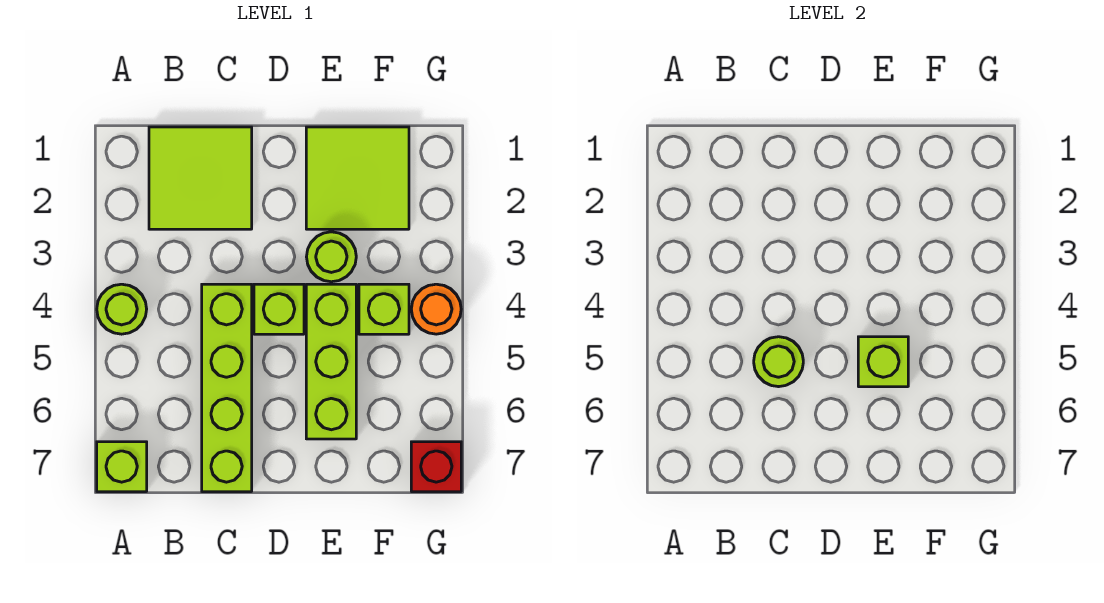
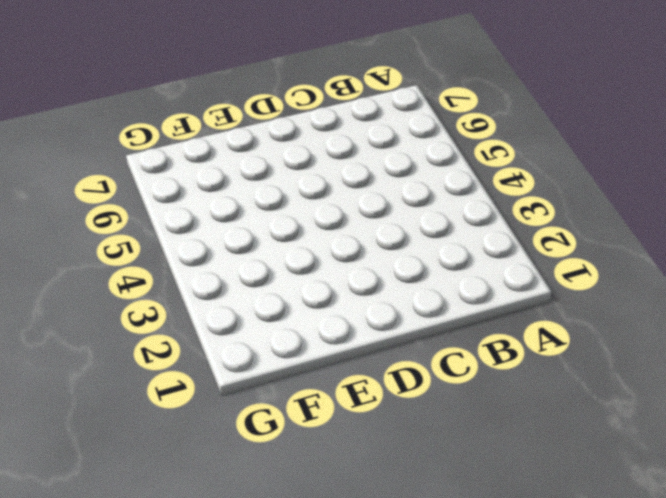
none -> lime round brick A4 level 1
none -> lime brick A7 level 1
none -> lime tile B1:C2 level 1

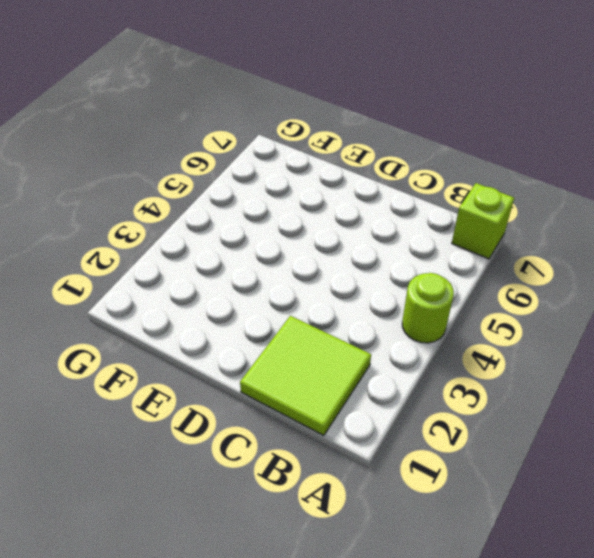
none -> lime brick C4:C7 level 1
none -> lime brick D4 level 1
none -> lime tile E1:F2 level 1

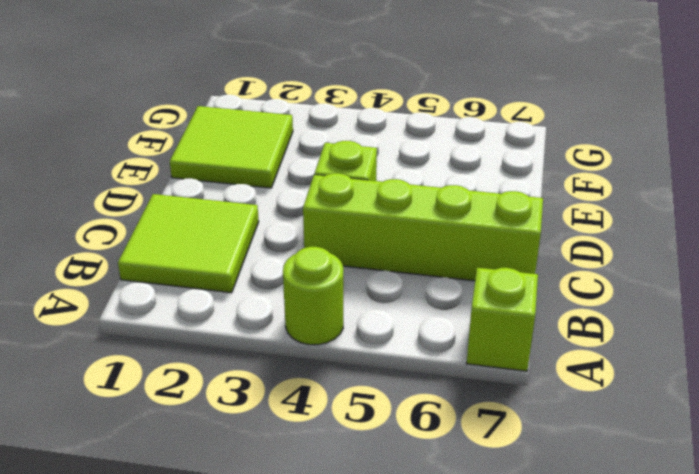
none -> lime round brick E3 level 1
none -> lime brick E4:E6 level 1
none -> lime brick F4 level 1

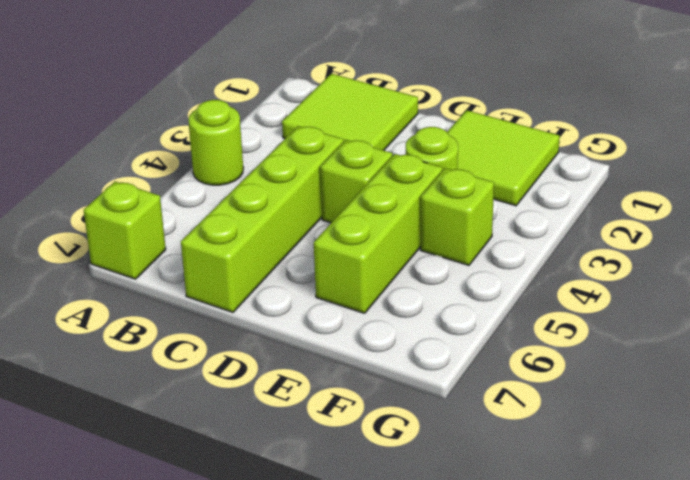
none -> orange round brick G4 level 1
none -> red brick G7 level 1
none -> lime round brick C5 level 2

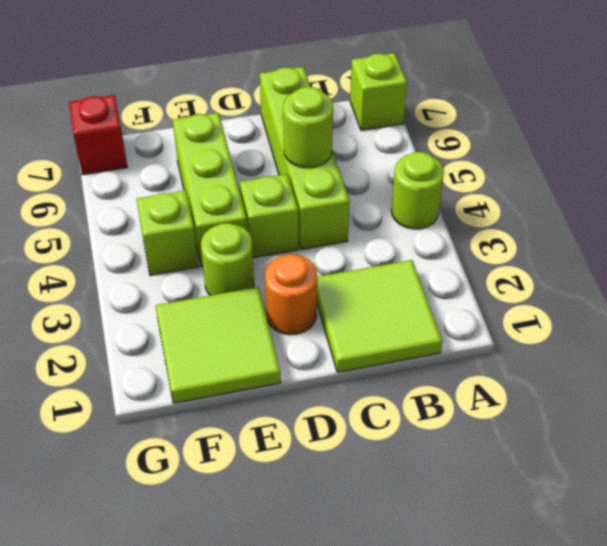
orange round brick D2 level 1 -> orange round brick G4 level 1
none -> lime brick E5 level 2

